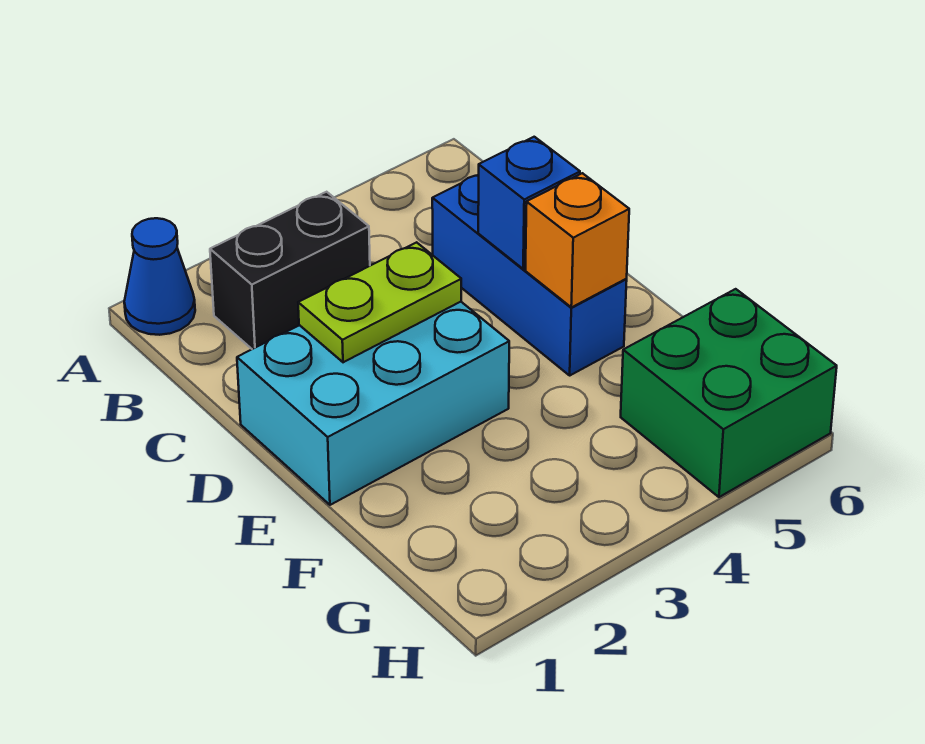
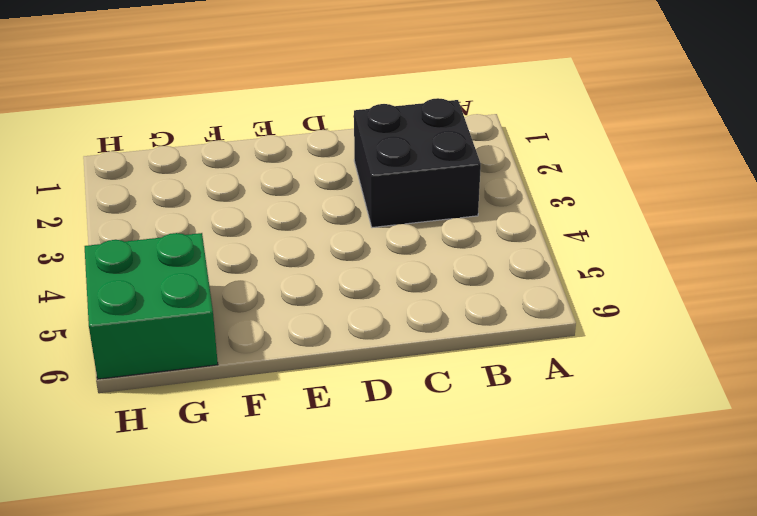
black brick B2:C3 level 1 -> black brick B2:B3 level 1
none -> blue cone A1 level 1
none -> blue brick C5:E5 level 1

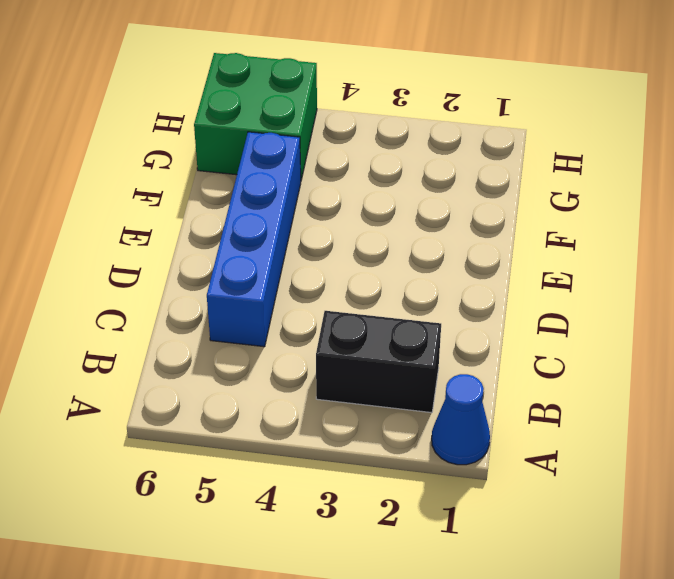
blue brick C5:F5 level 1 -> blue brick C5:E5 level 1
none -> cyan brick D1:E3 level 1
none -> lime plate D2:D3 level 2

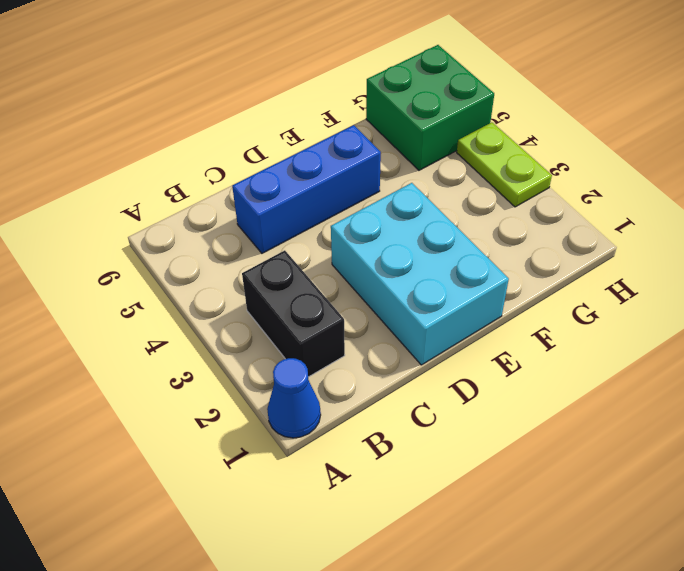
lime plate H3:H4 level 1 -> lime plate D2:D3 level 2
none -> blue brick D5 level 2
none -> orange brick E5 level 2

